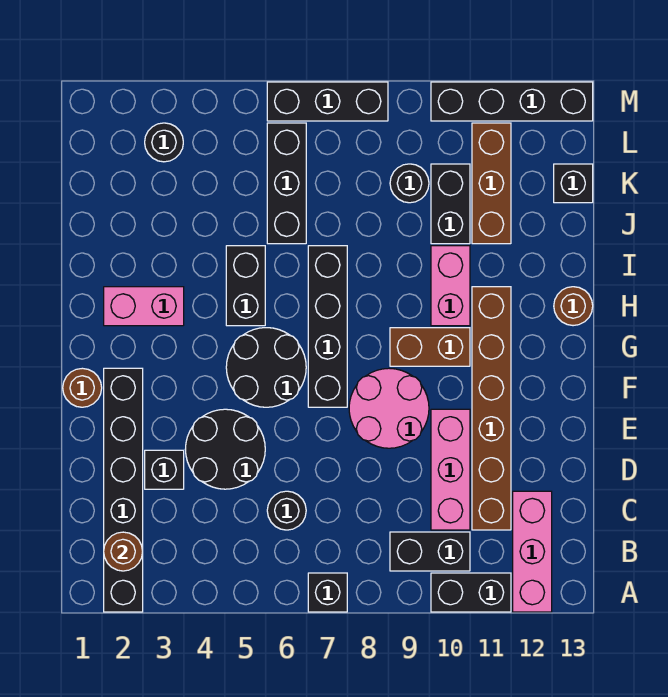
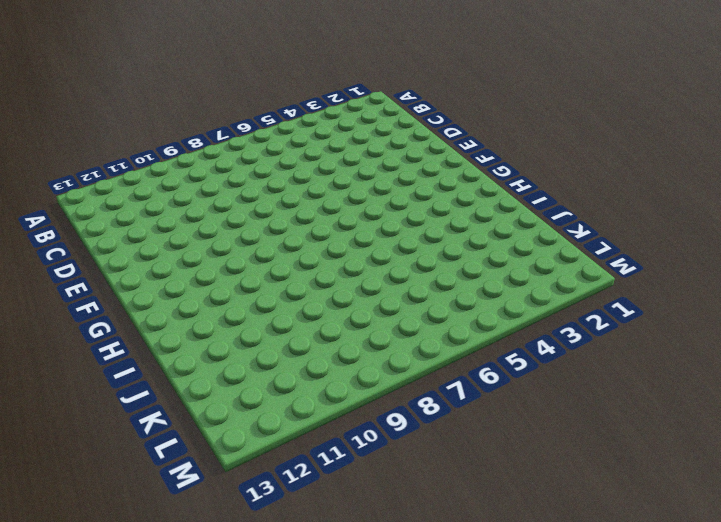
none -> black brick A2:F2 level 1
none -> black brick A7 level 1
none -> black brick A10:A11 level 1

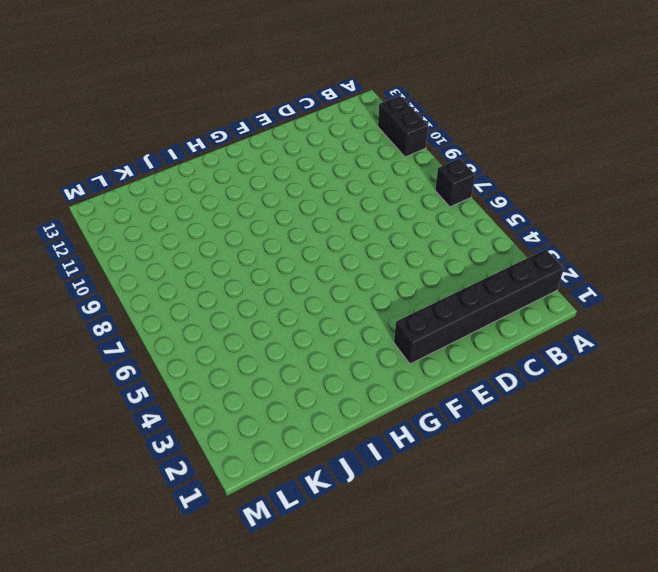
none -> pink brick A12:C12 level 1
none -> black brick B9:B10 level 1
none -> black round brick C6 level 1

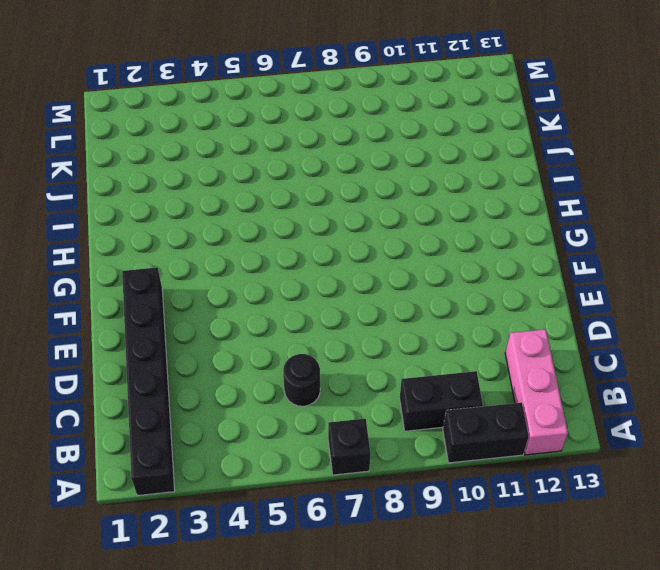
none -> pink brick C10:E10 level 1
none -> brown brick C11:H11 level 1
none -> black brick D3 level 1

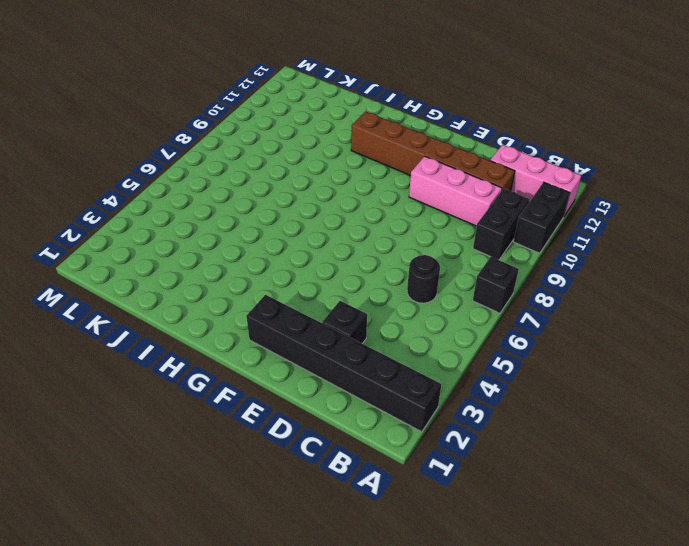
none -> black round brick D4:E5 level 1
none -> pink round brick E8:F9 level 1
none -> brown round brick F1 level 1

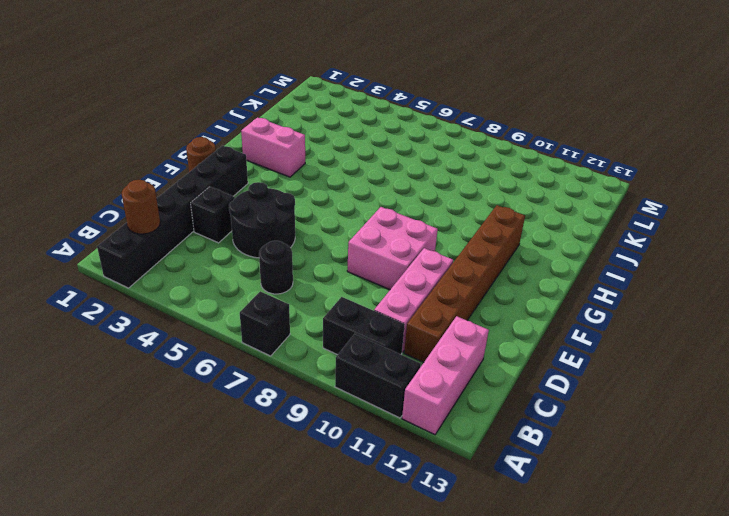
pink brick E8:F9 level 1 -> pink round brick E8:F9 level 1
none -> black round brick F5:G6 level 1
none -> black brick F7:I7 level 1
none -> brown brick G9:G10 level 1

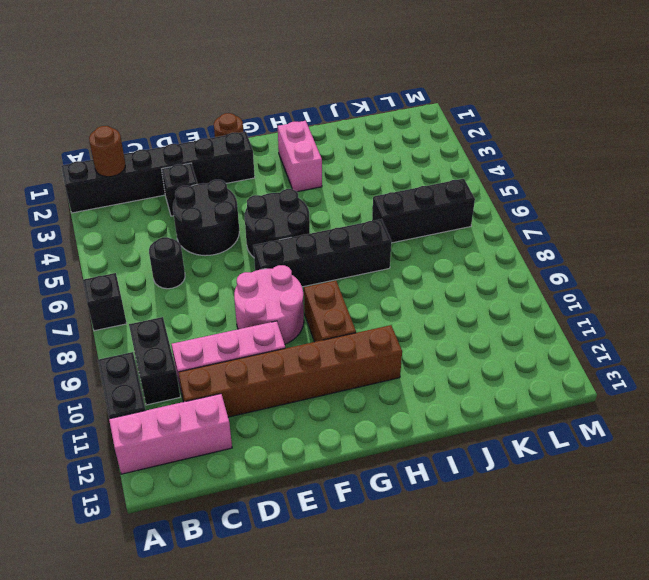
none -> black brick H5:I5 level 1
none -> pink brick H10:I10 level 1
none -> brown round brick H13 level 1

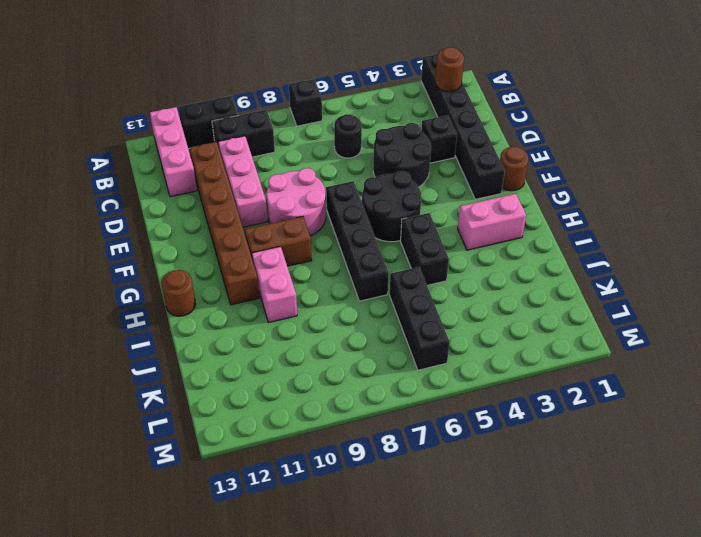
none -> black brick J10:K10 level 1
none -> brown brick J11:L11 level 1
none -> black round brick K9 level 1

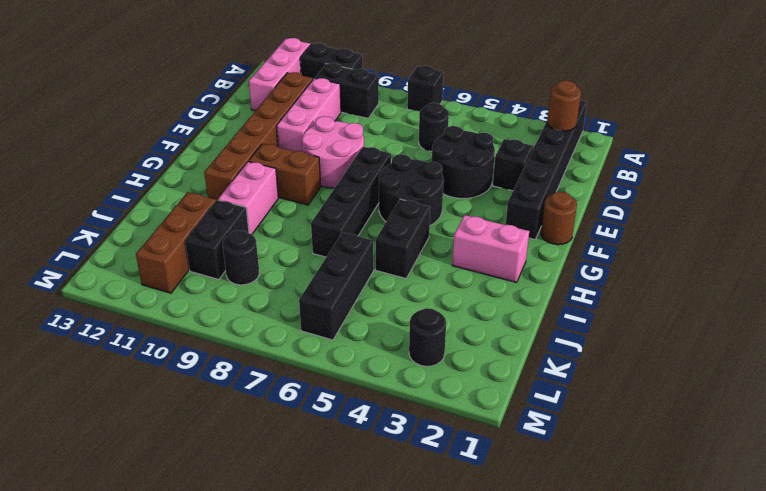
none -> brown round brick H13 level 1
none -> black brick K13 level 1
none -> black brick M6:M8 level 1

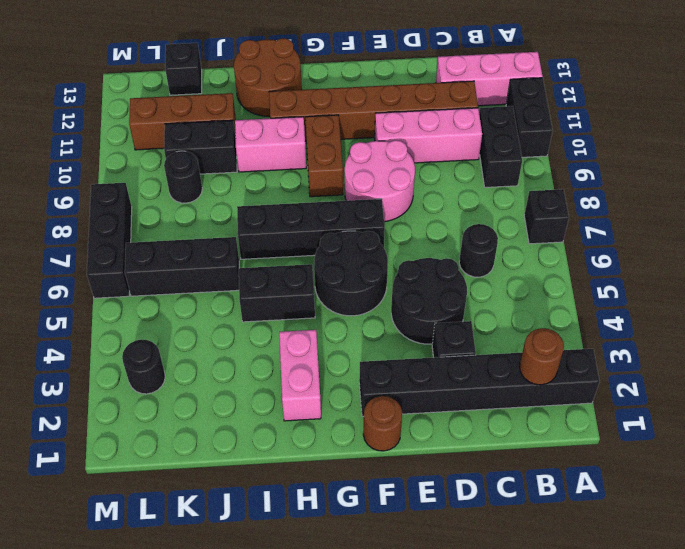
brown round brick H12:I13 level 1 -> brown round brick H13 level 1
none -> black brick M10:M13 level 1

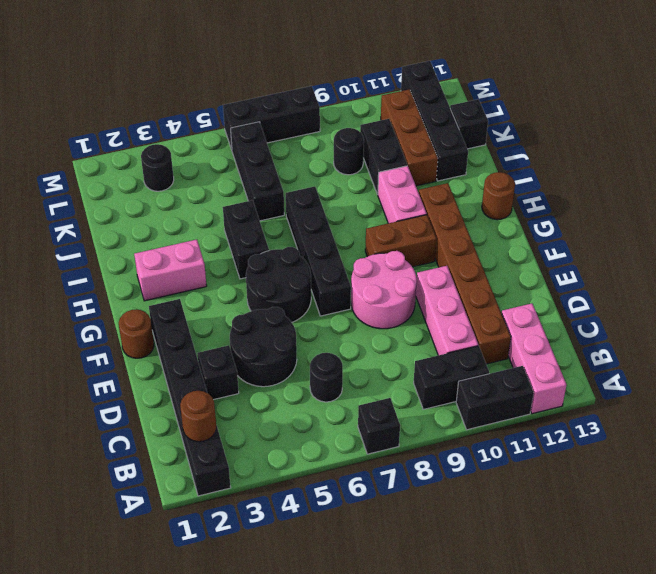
black brick J12:M12 level 1 -> black brick M10:M13 level 1

